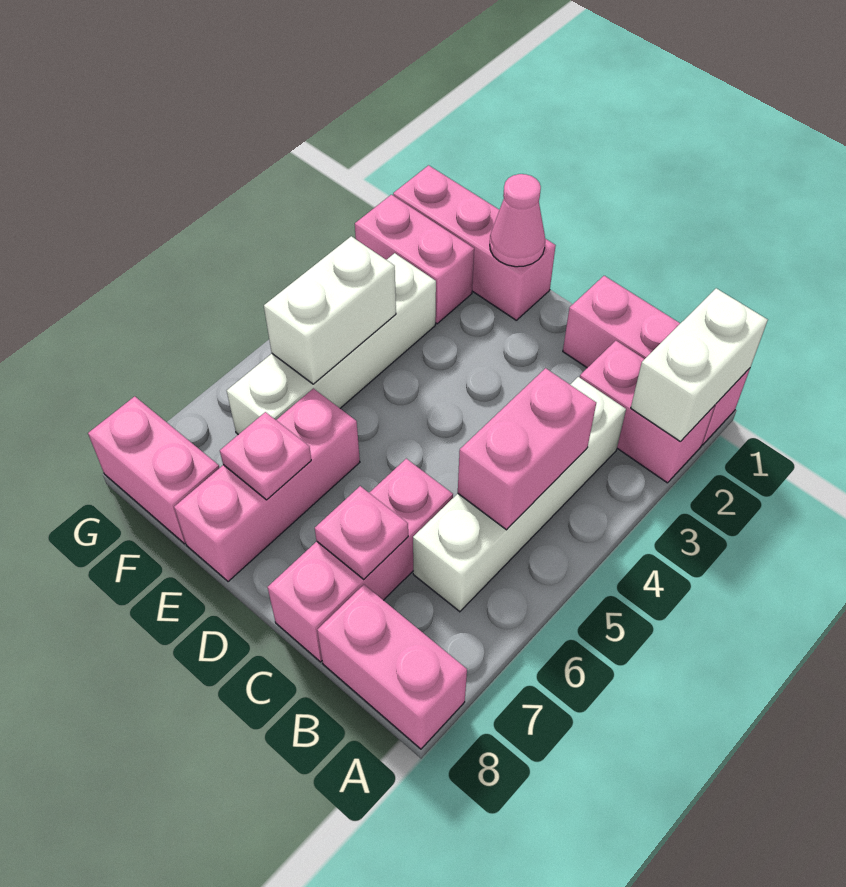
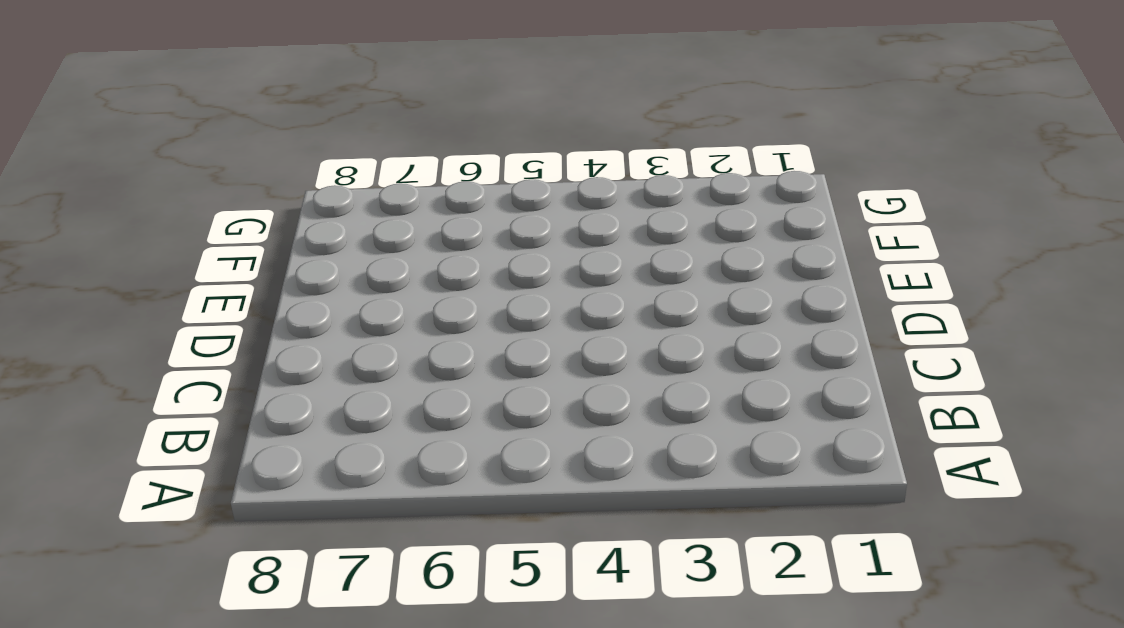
none -> pink brick A1:C1 level 1
none -> pink brick A2:B2 level 1
none -> pink brick A8:B8 level 1

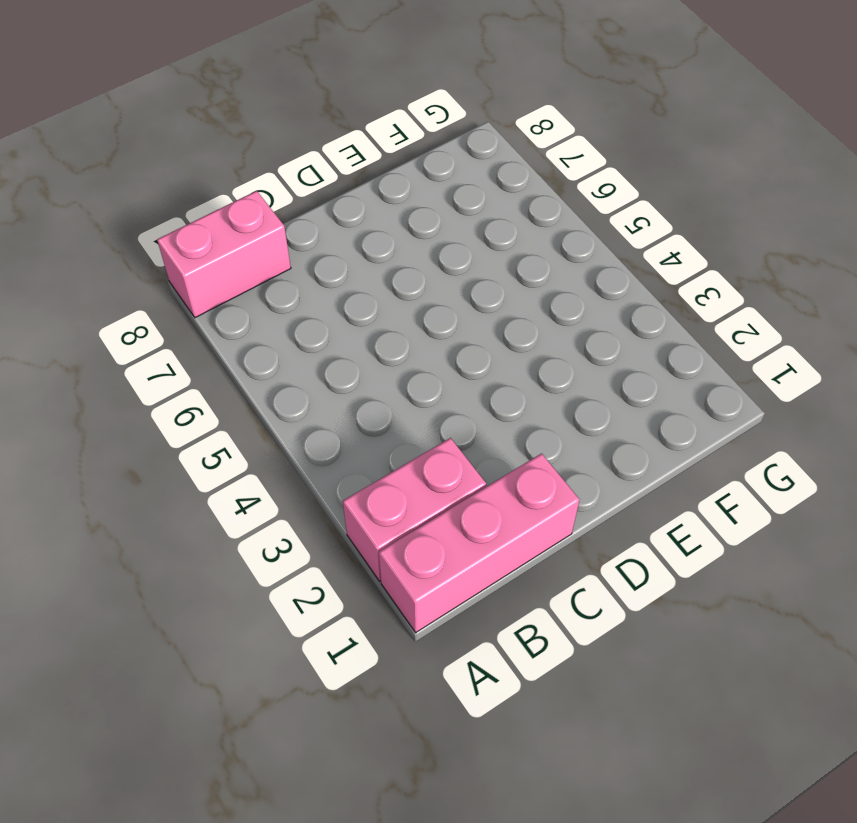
none -> white brick B3:B6 level 1
none -> pink brick C6:C8 level 1
none -> pink brick E1:G1 level 1

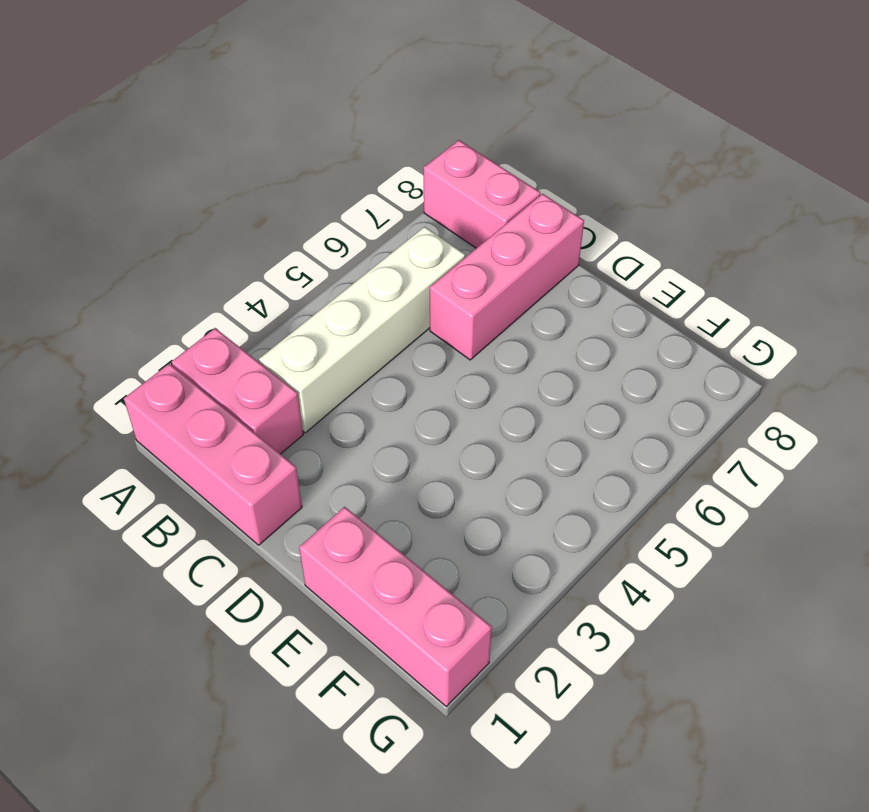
none -> pink brick E6:E8 level 1
none -> pink brick F2:G2 level 1
none -> white brick F3:F6 level 1

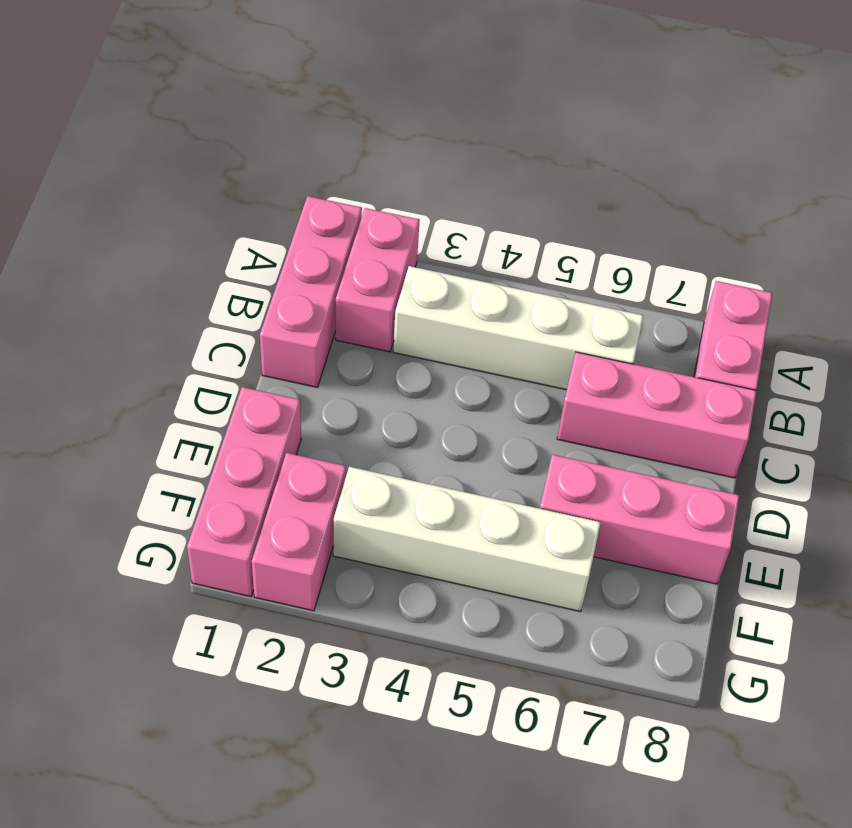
none -> pink brick F8:G8 level 1
none -> white brick A1:A2 level 2
none -> pink brick B4:B5 level 2

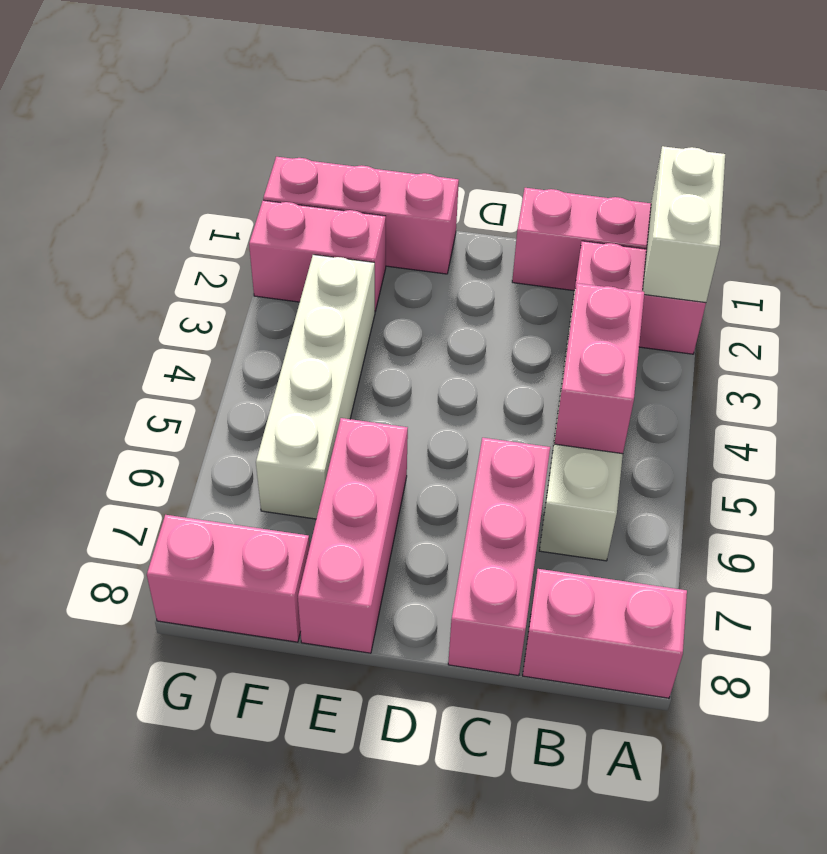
none -> pink plate C7 level 2
none -> pink cone E1 level 2
none -> pink plate E7 level 2

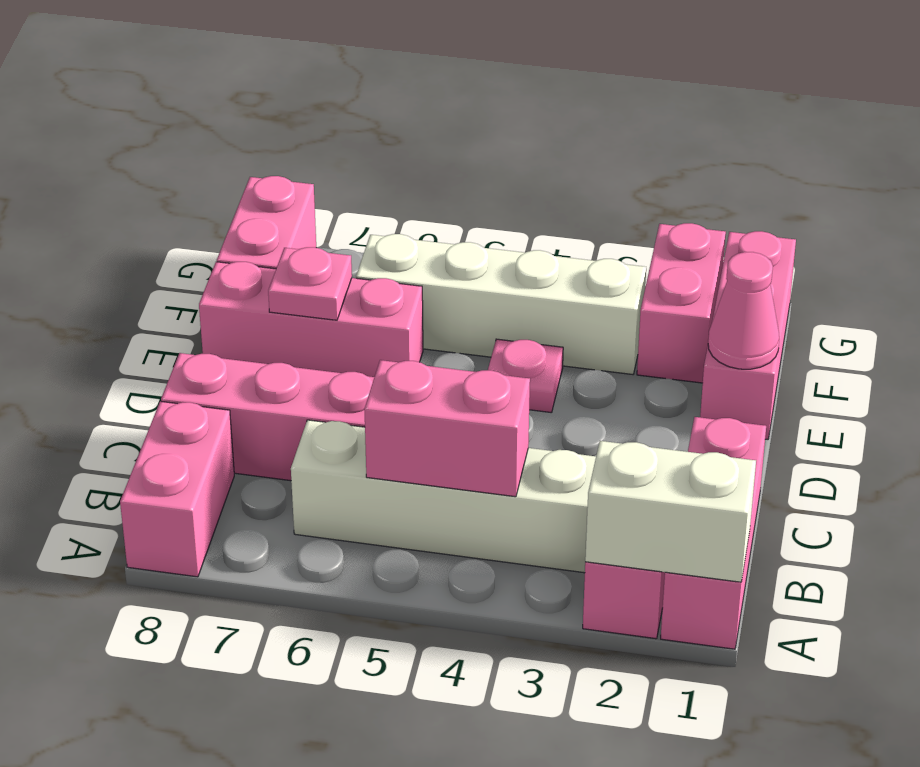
pink plate E4 level 1 -> pink plate C7 level 2
none -> white brick F4:F5 level 2

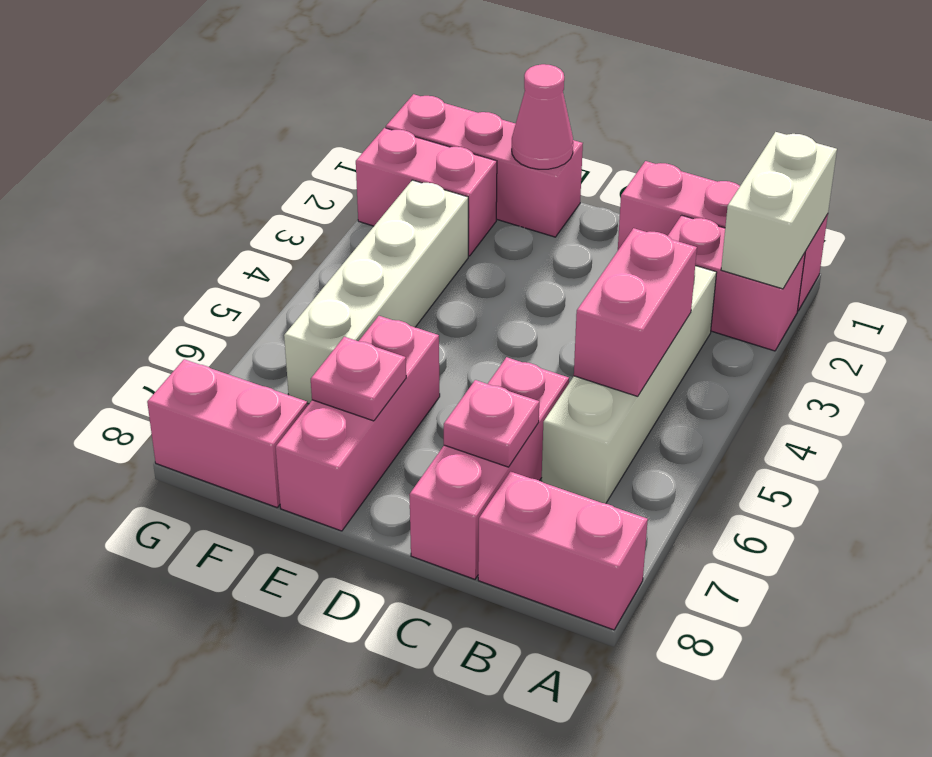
none -> white brick F4:F5 level 2

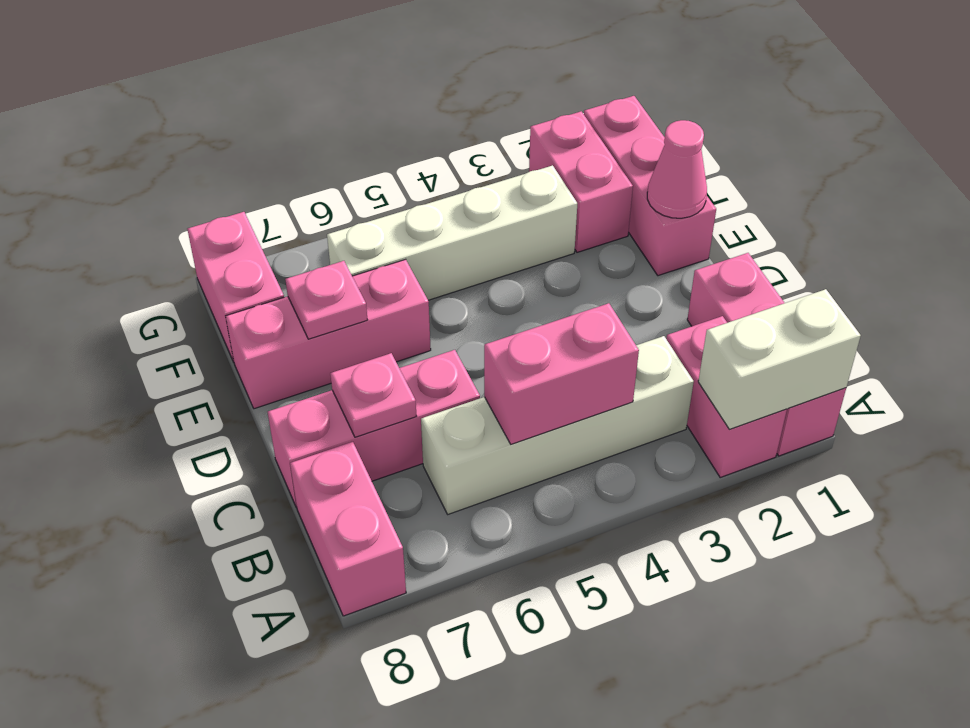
none -> white brick F4:F5 level 2

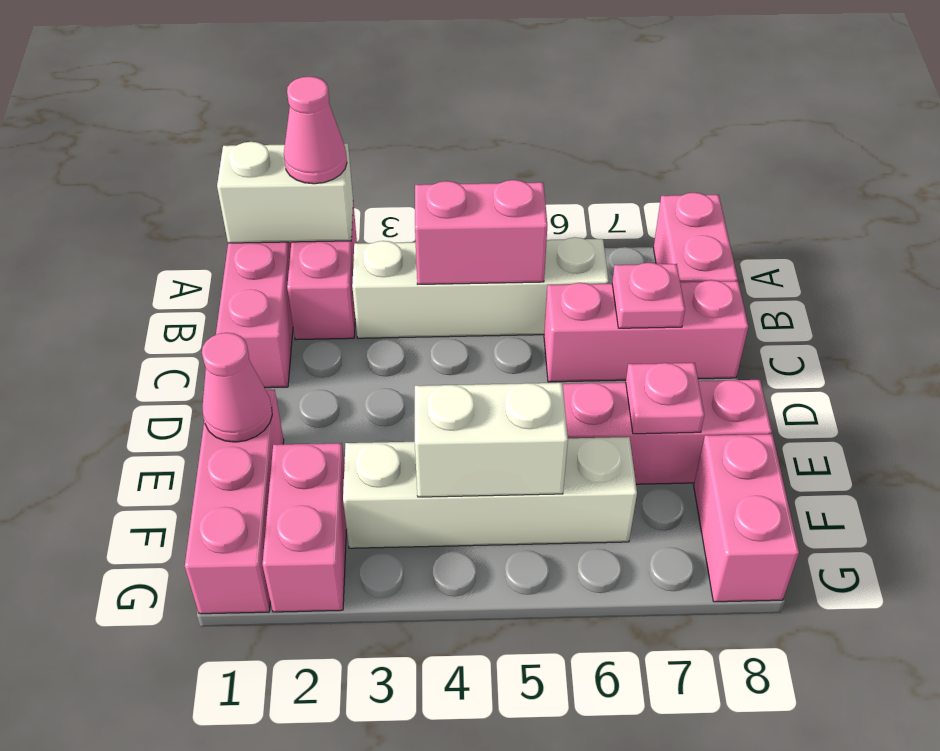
pink cone A2 level 3 -> none

